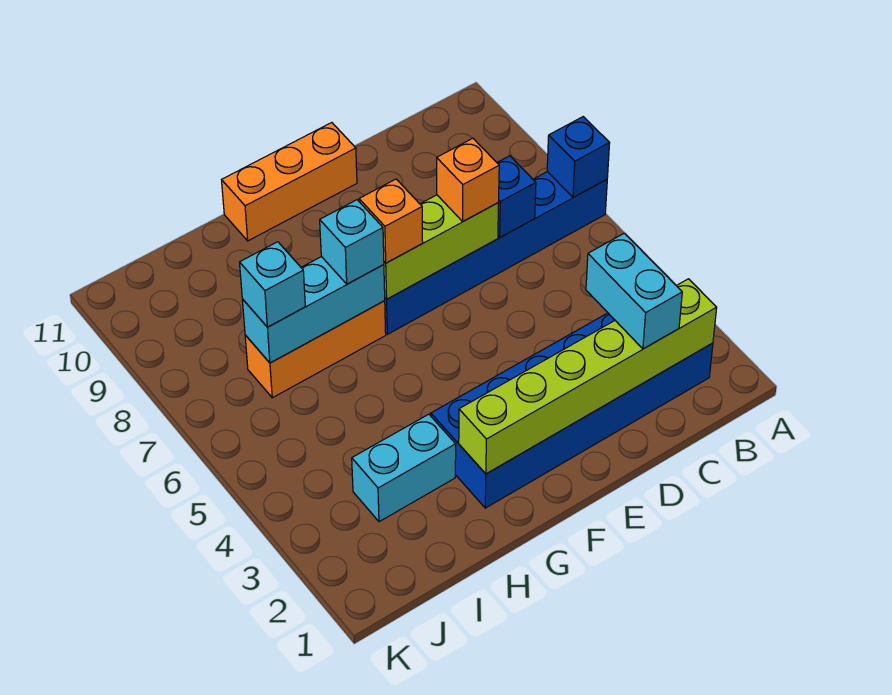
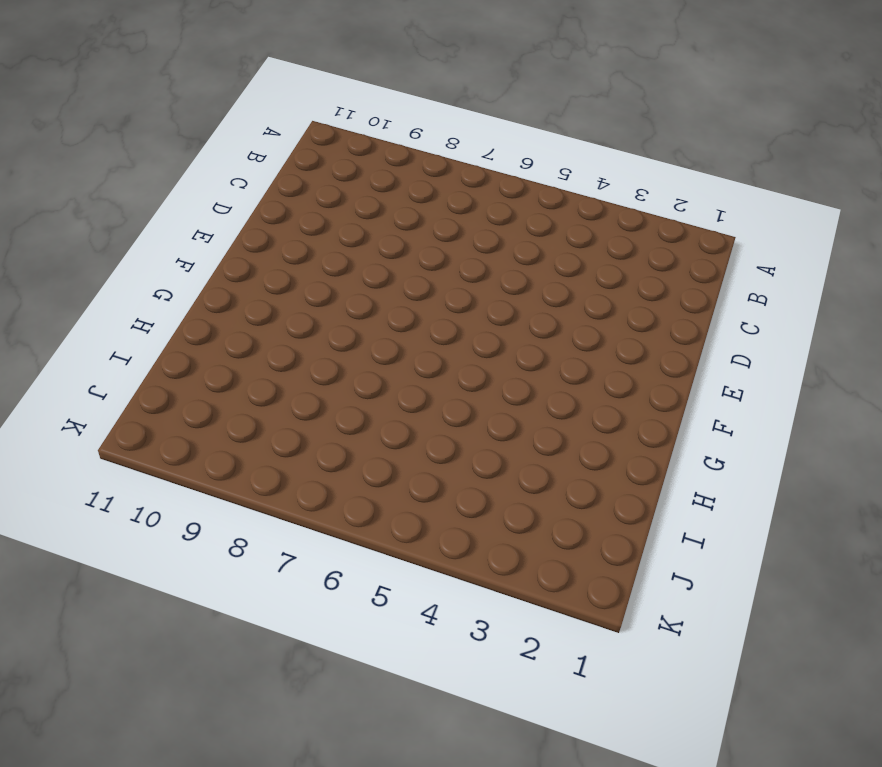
none -> blue brick A7:F7 level 1
none -> blue brick B2:G3 level 1
none -> orange brick E11:G11 level 1

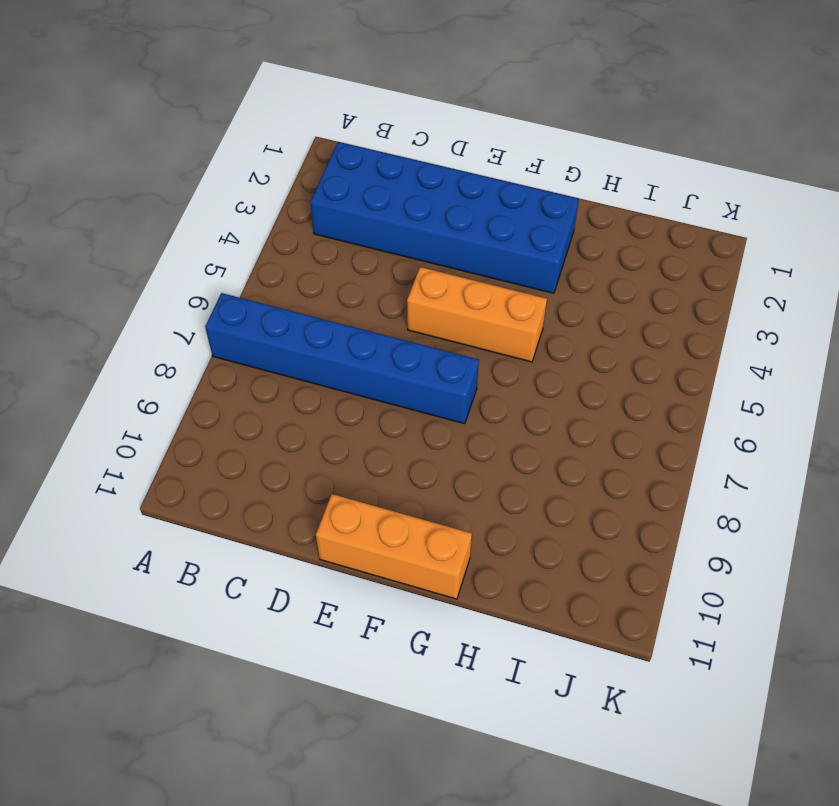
orange brick E5:G5 level 1 -> orange brick G7:I7 level 1
none -> cyan brick H3:I3 level 1
none -> blue brick A7 level 2
none -> lime brick B2:G2 level 2

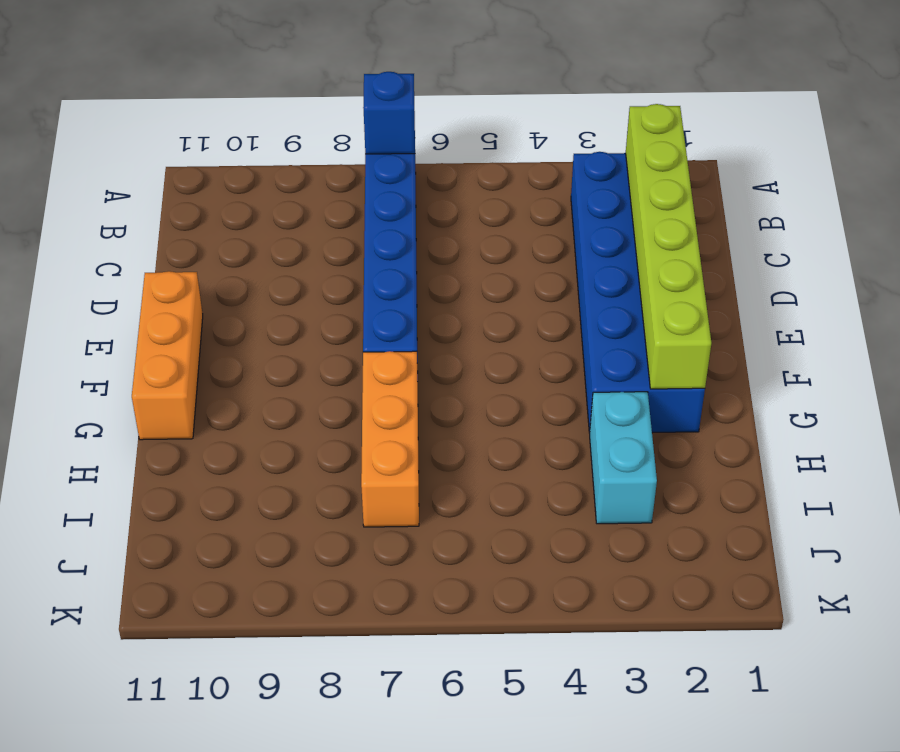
none -> blue brick C7 level 2
none -> lime brick D7:F7 level 2
none -> cyan brick G7:I7 level 2

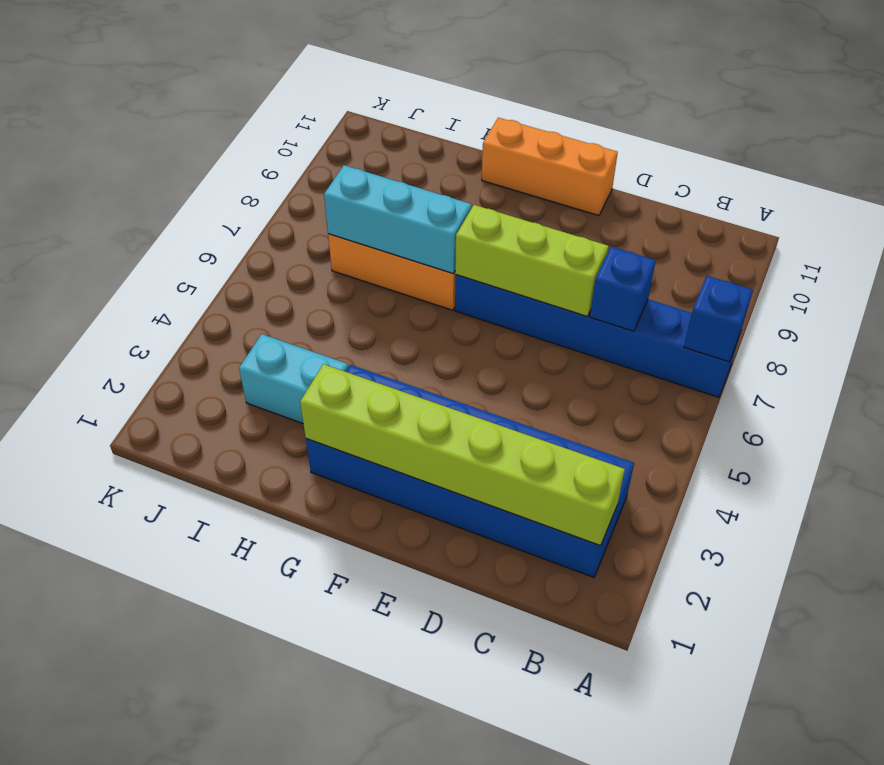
none -> cyan brick C2:C3 level 3
none -> orange brick D7 level 3
none -> orange brick F7 level 3

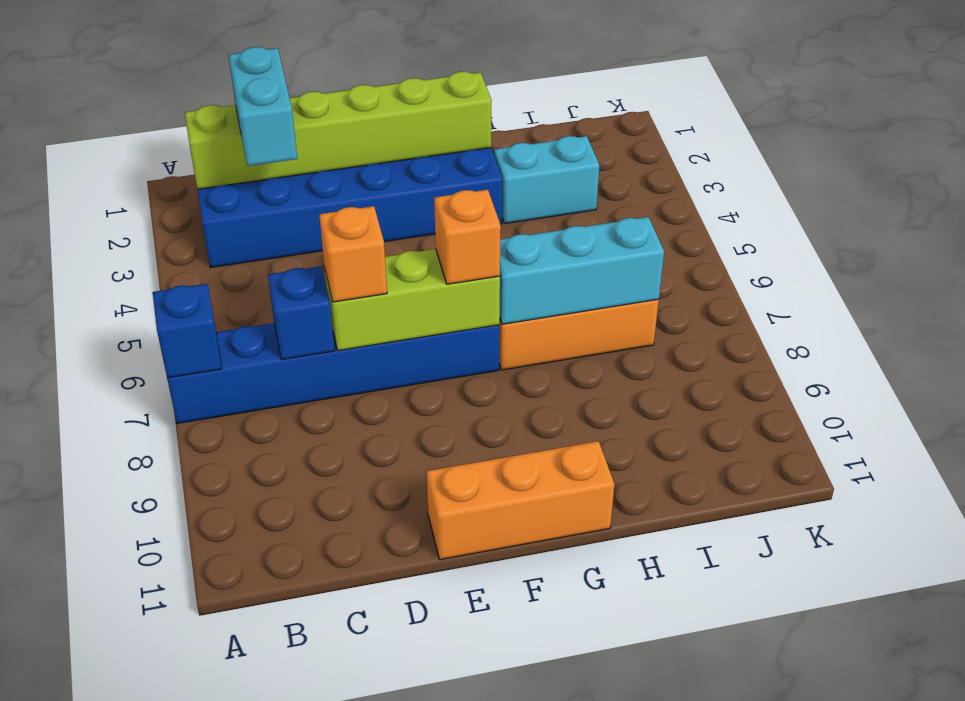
none -> cyan brick G7 level 3
none -> cyan brick I7 level 3

